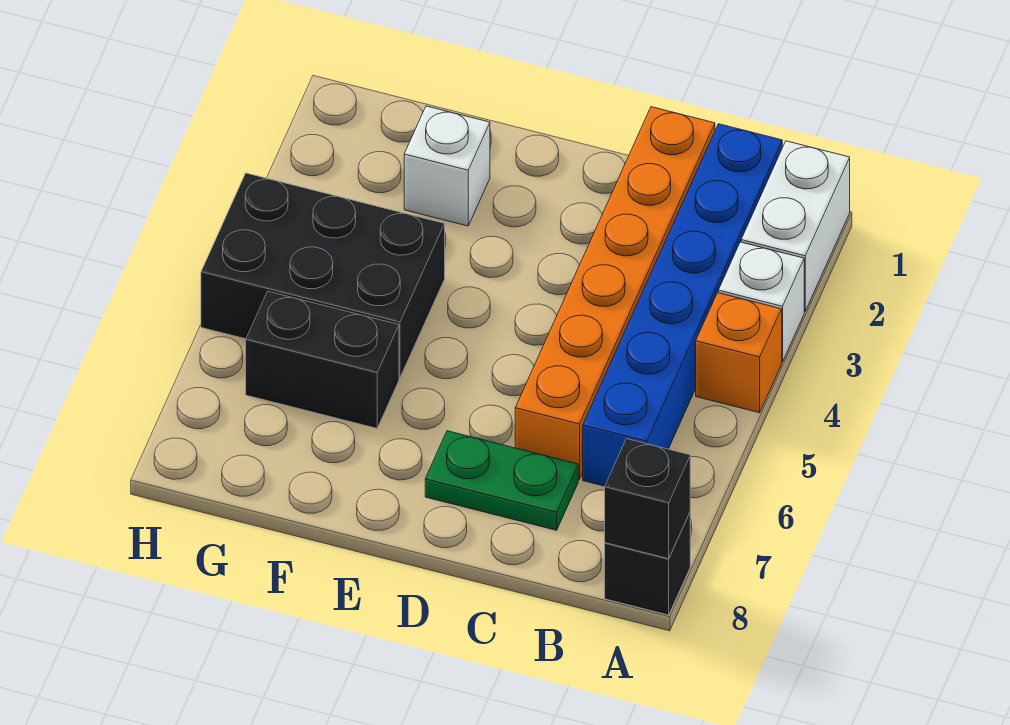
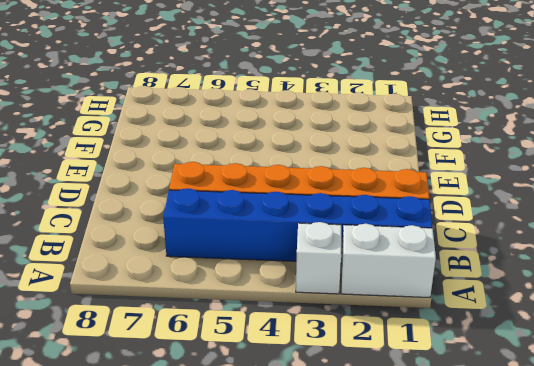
none -> orange brick A4 level 1
none -> black brick A8 level 1

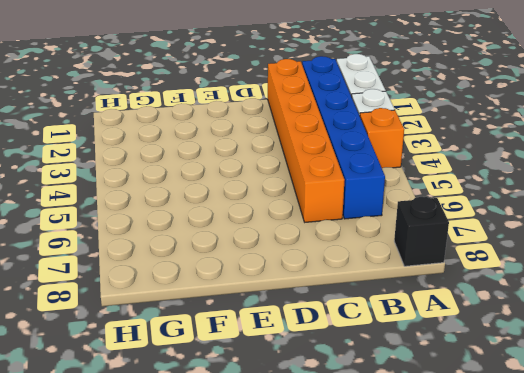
none -> green plate C7:D7 level 1
none -> white brick F2 level 1

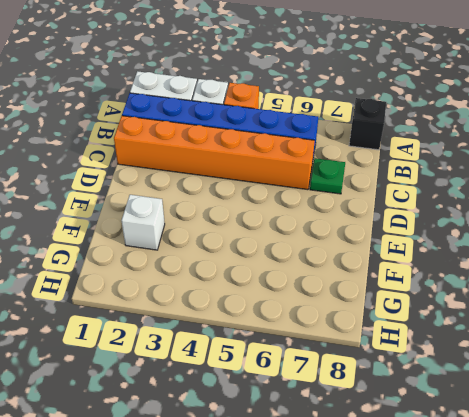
green plate C7 level 1 -> green plate C7:D7 level 1
none -> black brick F4:H5 level 1
none -> black brick F6:G6 level 1

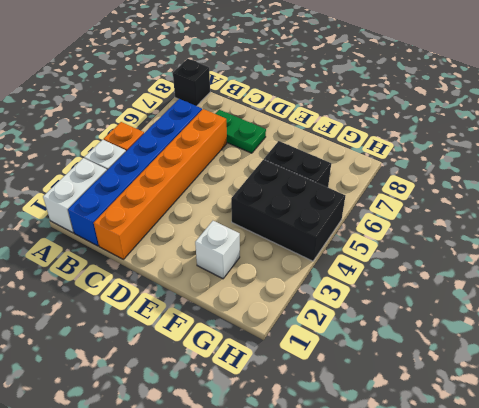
none -> black brick A8 level 2

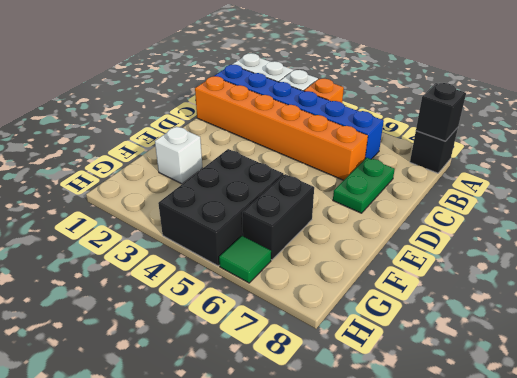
green tile H6 level 1 -> none

